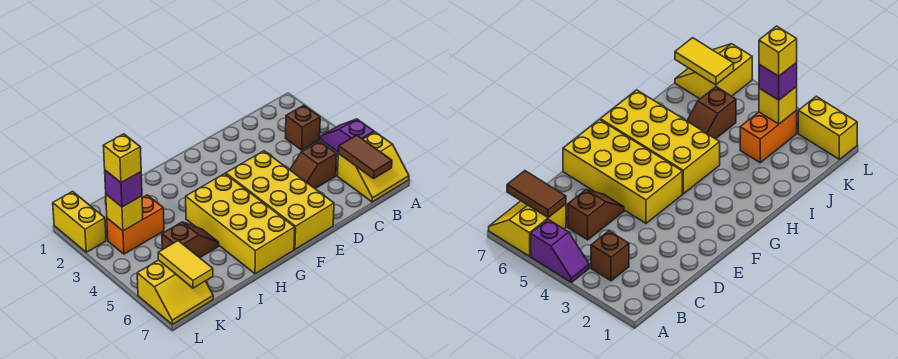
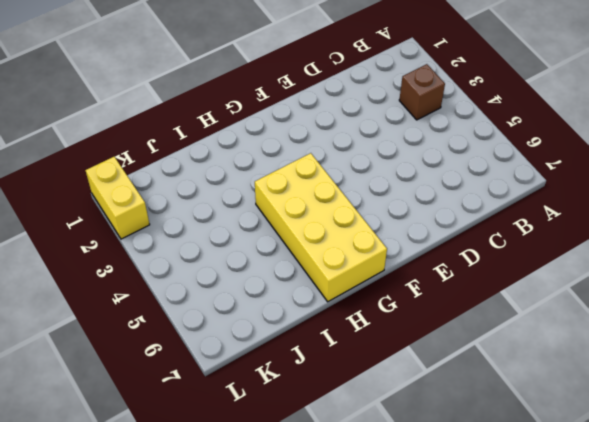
none -> purple slope A4:A5 level 1 top 5
none -> yellow slope A6:B7 level 1 top 6
none -> brown slope C5:D5 level 1 top C

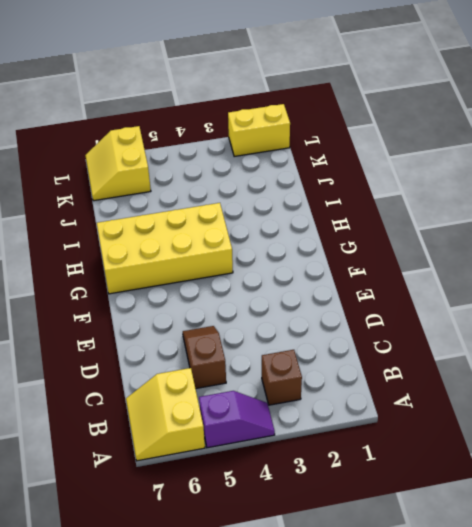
none -> yellow brick E4:F7 level 1
none -> brown slope I5:J5 level 1 top J
none -> orange brick J3:K3 level 1

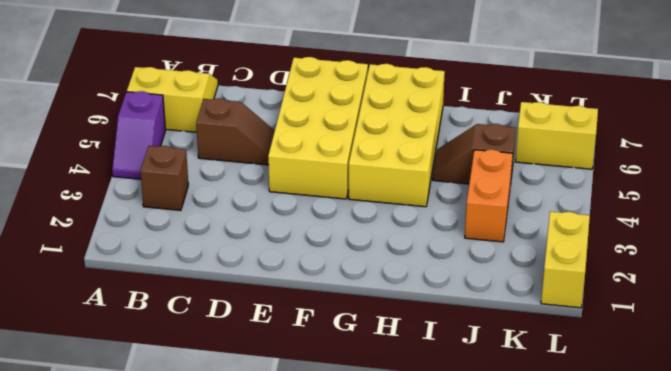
orange brick J3:J4 level 1 -> orange brick J3:K3 level 1
none -> brown tile B6:B7 level 2
none -> yellow brick K3 level 2
none -> yellow tile K6:K7 level 2

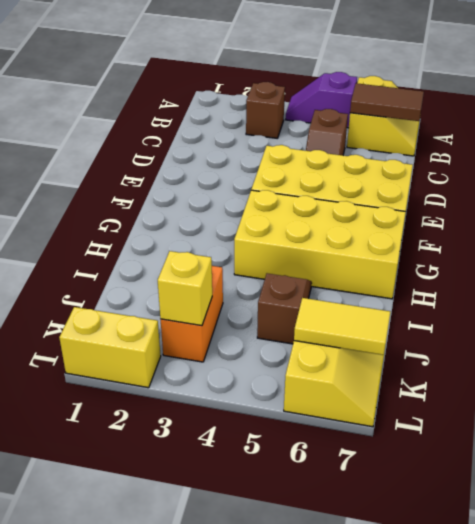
none -> purple brick K3 level 3
none -> yellow brick K3 level 4

